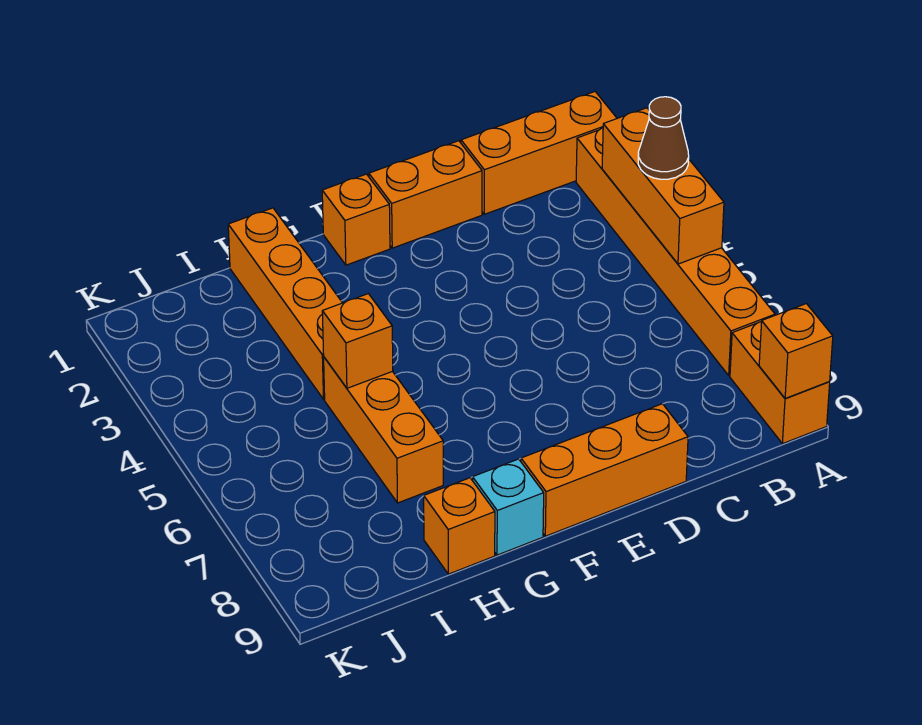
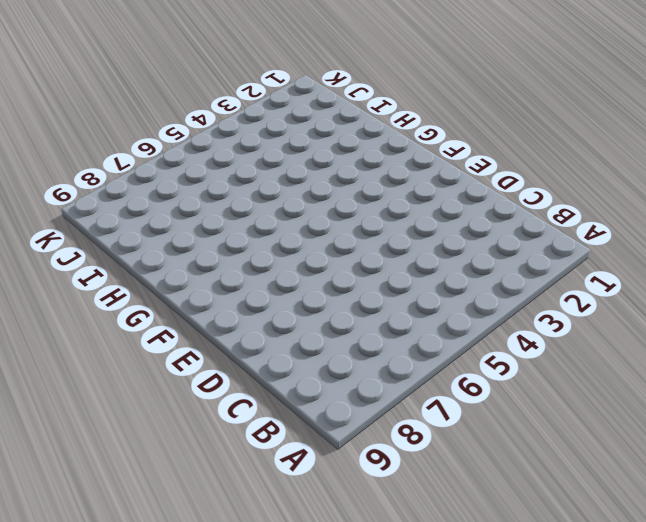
none -> orange brick A1:C1 level 1
none -> orange brick A2:A7 level 1
none -> orange brick A8:A9 level 1

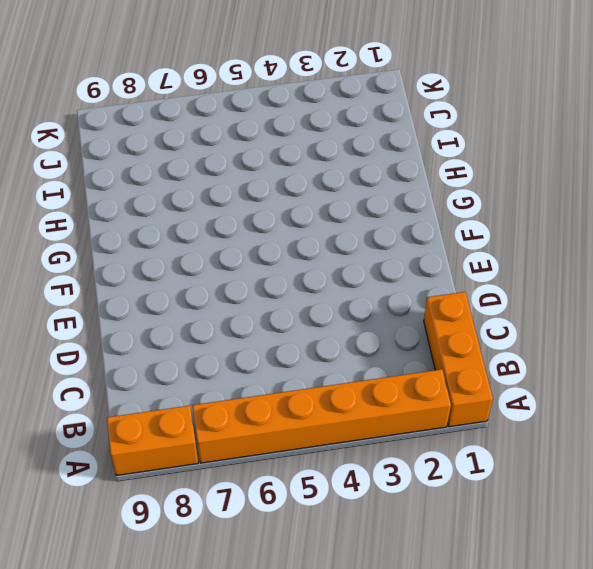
none -> orange brick D1:E1 level 1
none -> orange brick D9:F9 level 1
none -> orange brick F1 level 1

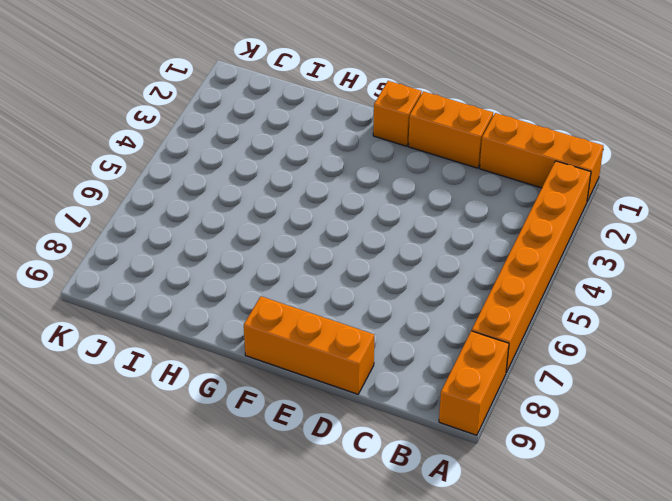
none -> cyan brick G9 level 1
none -> orange brick H1:H4 level 1
none -> orange brick H5:H7 level 1

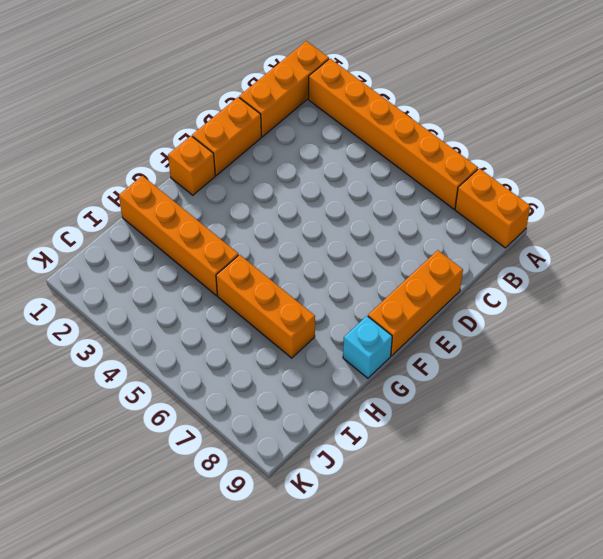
none -> orange brick H9 level 1
none -> orange brick A3:A5 level 2
none -> orange brick A9 level 2

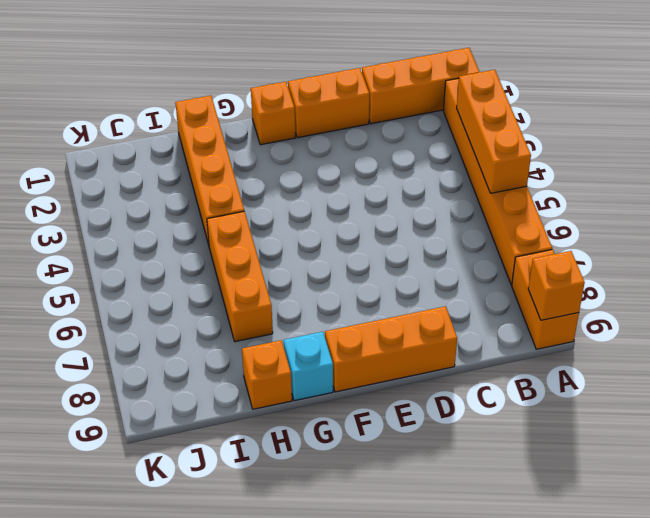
none -> orange brick H5 level 2
none -> brown cone A4 level 3

